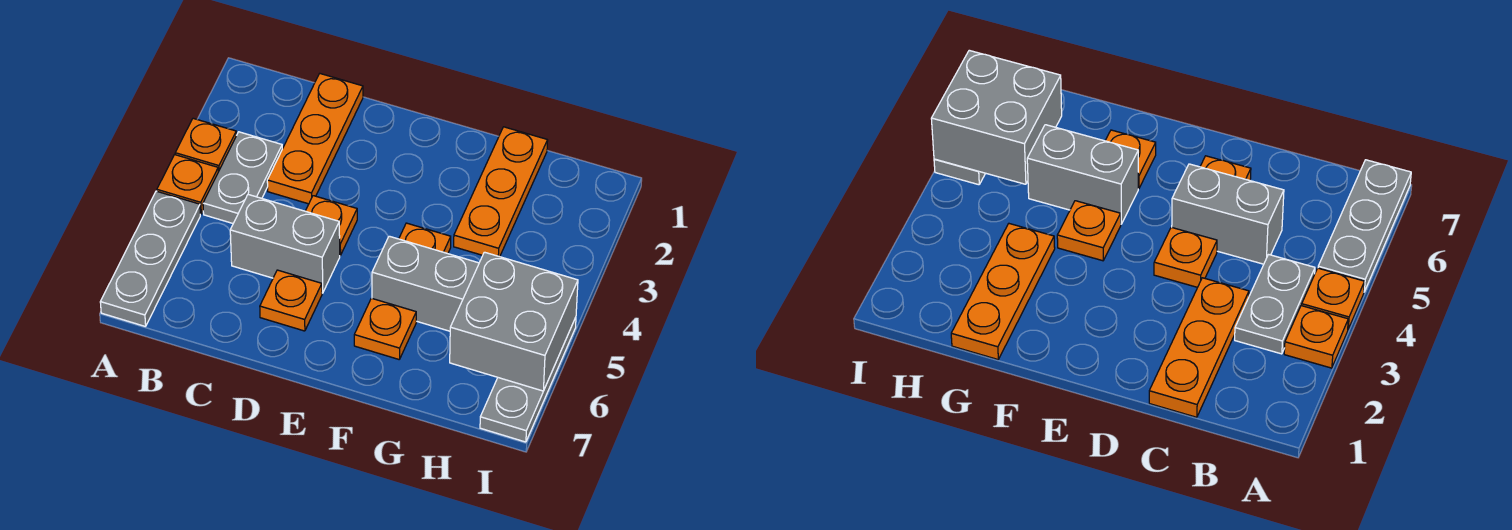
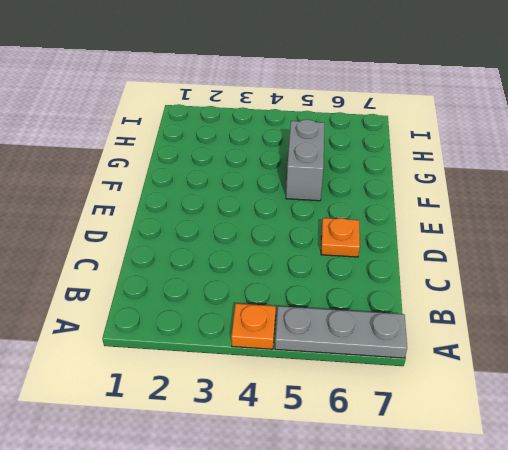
none -> orange plate A3 level 1
none -> grey plate B3:B4 level 1
none -> orange plate C1:C3 level 1

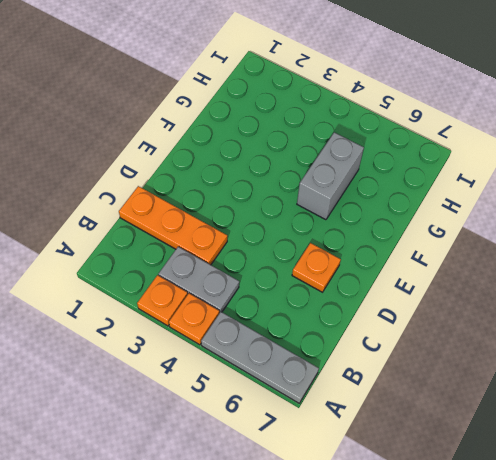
none -> grey brick C5:D5 level 1
none -> orange plate D4 level 1
none -> orange plate F4 level 1

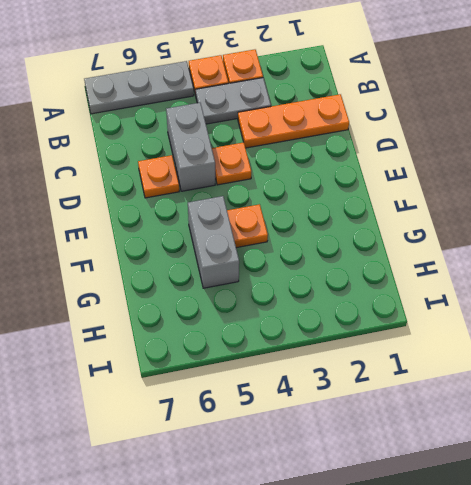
none -> orange plate F6 level 1
none -> orange plate G1:G3 level 1
none -> grey plate I5:I7 level 1

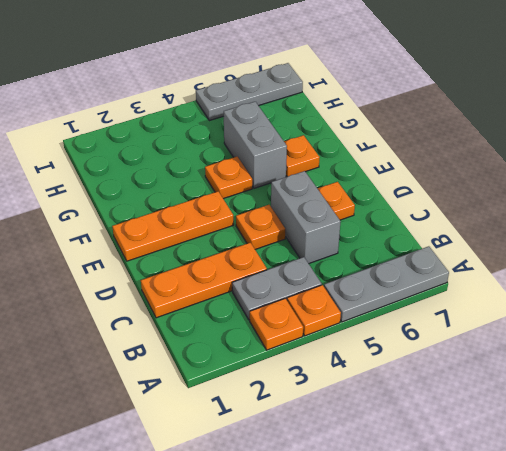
orange plate E1:E3 level 1 -> orange plate G1:G3 level 1
none -> grey brick H5:I6 level 2

